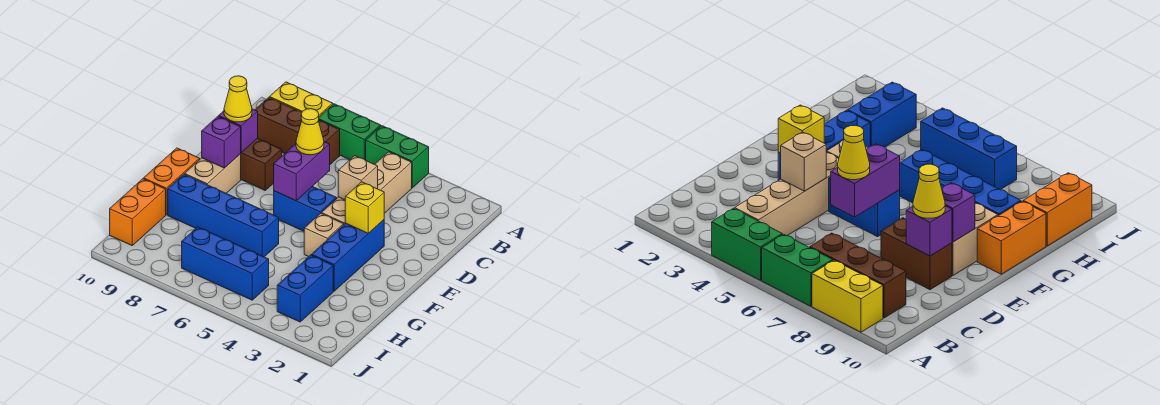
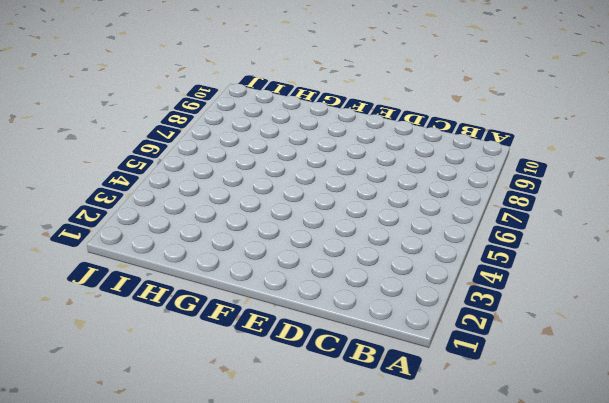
none -> green brick A4:A5 level 1
none -> green brick A6:A7 level 1
none -> yellow brick A8:A9 level 1

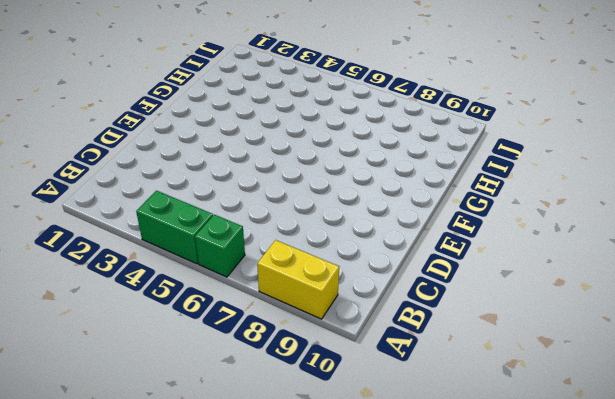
green brick A6 level 1 -> green brick A6:A7 level 1
none -> tan brick B4:E4 level 1
none -> brown brick B7:B9 level 1
none -> brown brick D8:D9 level 1

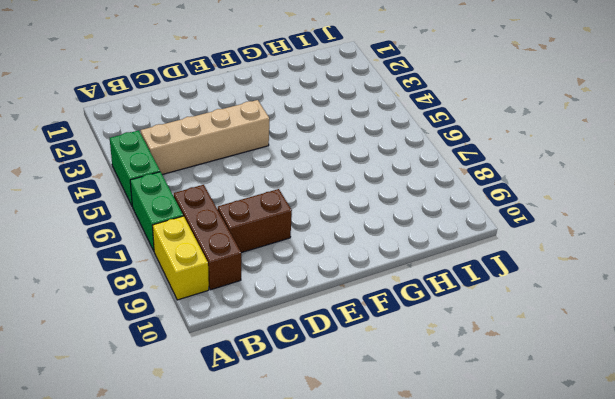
brown brick C8:D8 level 1 -> brown brick D8:D9 level 1
none -> blue brick E3:G3 level 1
none -> blue brick E5:E6 level 1
none -> tan brick E9:F9 level 1

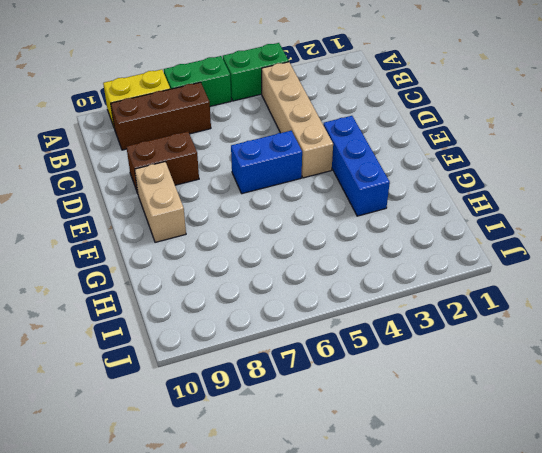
none -> tan brick F4 level 1
none -> orange brick F10:G10 level 1
none -> blue brick G6:G9 level 1

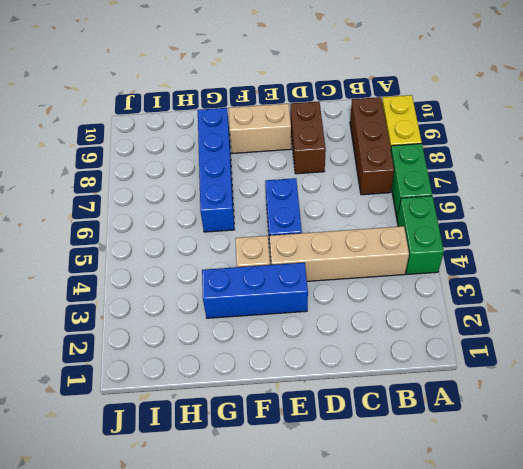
none -> orange brick F10:G10 level 1
none -> blue brick H3:I3 level 1
none -> orange brick H10:I10 level 1

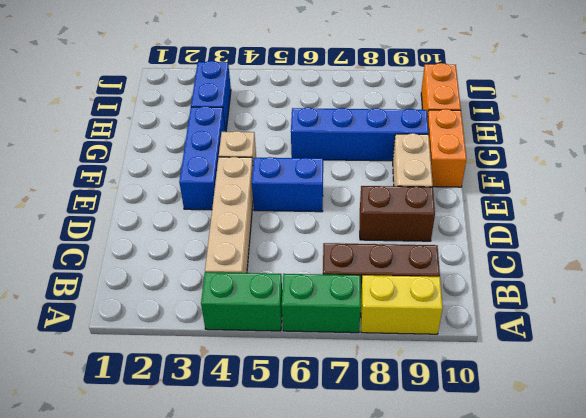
none -> blue brick I5:I7 level 1
none -> tan brick D4 level 2
none -> purple brick D6:E6 level 2

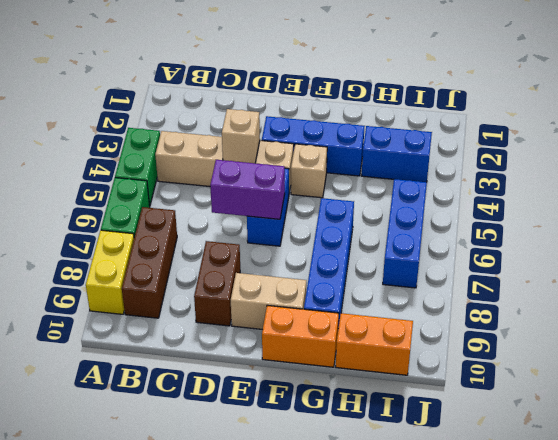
none -> purple brick D9 level 2
none -> yellow brick E3 level 2
none -> purple brick E9 level 2

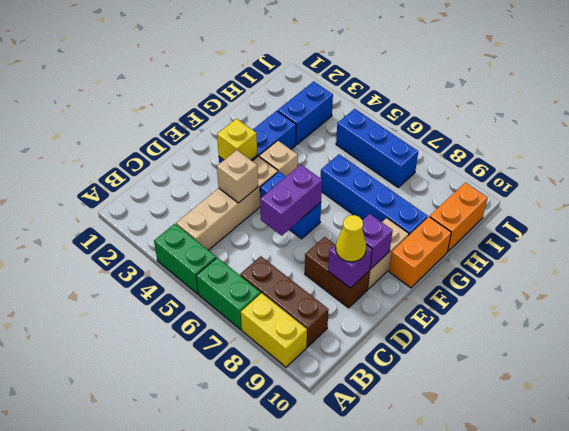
none -> yellow cone D6 level 3

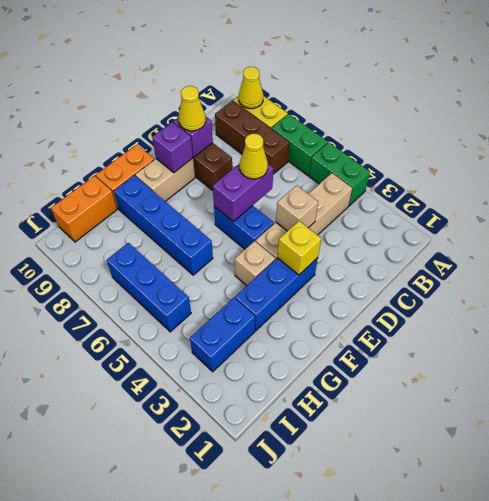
yellow cone A9 level 2 -> none

